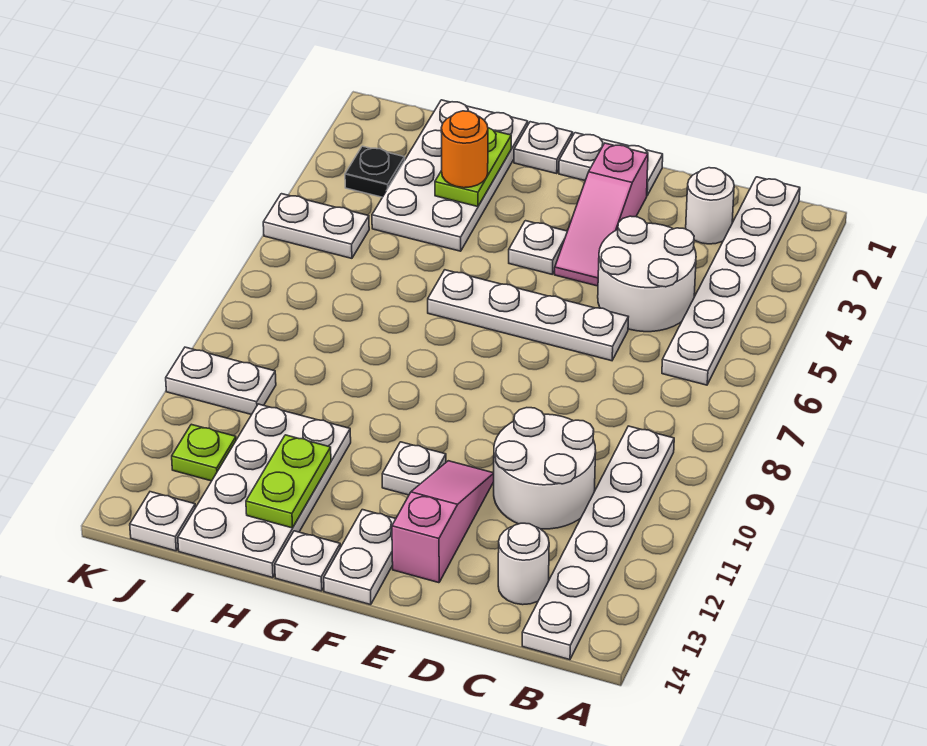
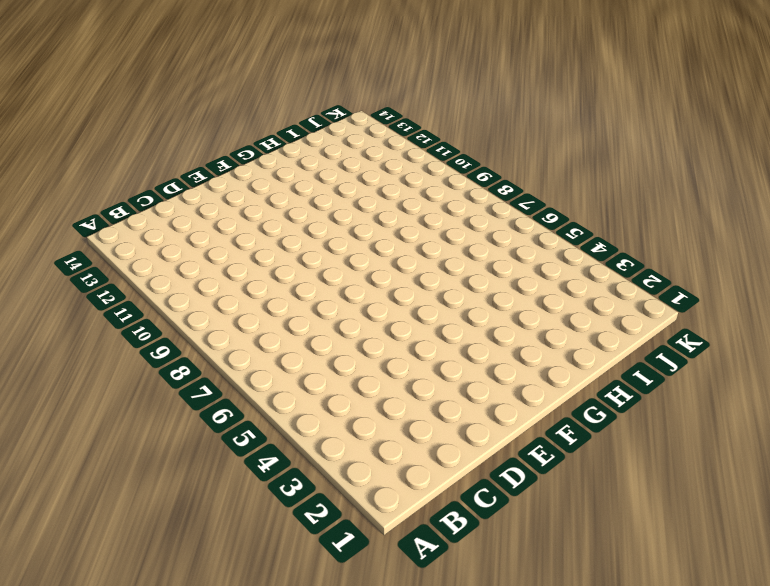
none -> white plate B1:B6 level 1
none -> white plate B9:B14 level 1
none -> white round brick C2 level 1

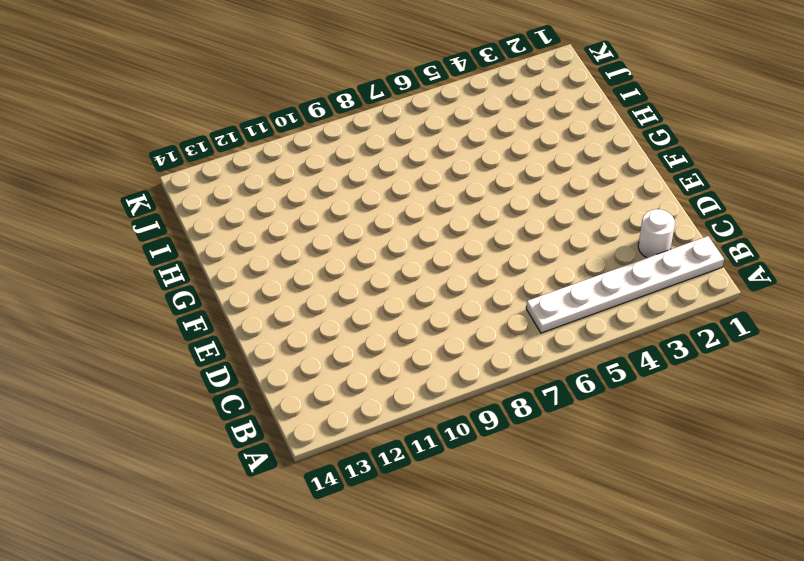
none -> white plate B9:B14 level 1
none -> white round brick C4:D5 level 1
none -> white round brick C10:D11 level 1

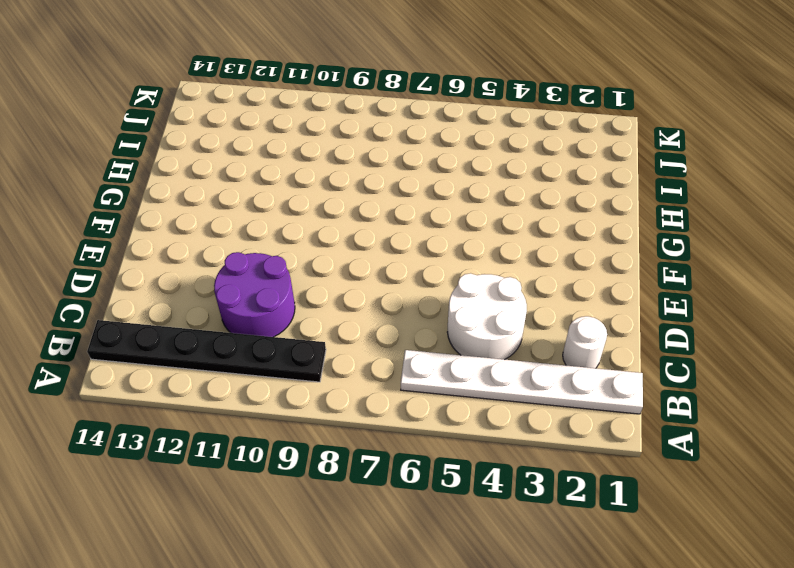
black plate B9:B14 level 1 -> white plate B9:B14 level 1
purple round brick C10:D11 level 1 -> white round brick C10:D11 level 1
none -> white round brick C13 level 1
none -> white plate D6:G6 level 1
none -> white plate E1:F1 level 1

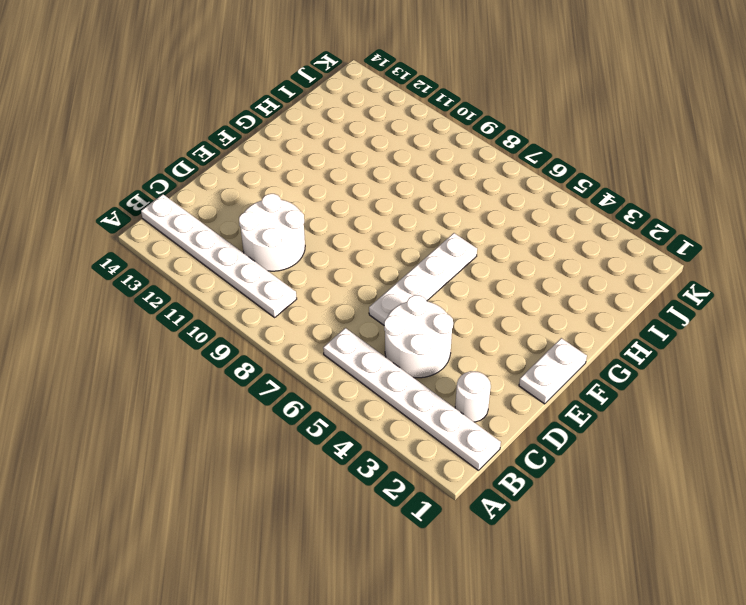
none -> white round brick C13 level 1
none -> pink slope E2:E4 level 1 top 2
none -> pink slope E11:E13 level 1 top 13

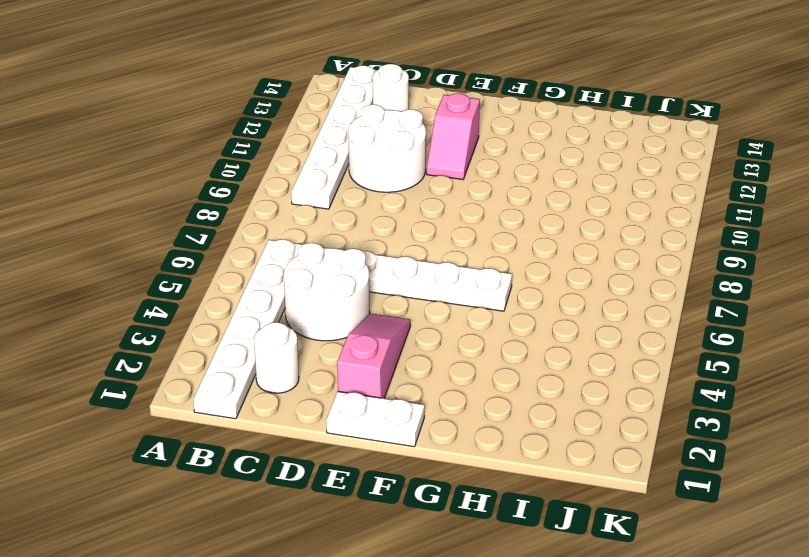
pink slope E11:E12 level 1 top 12 -> pink slope E11:E13 level 1 top 13
none -> white plate F4 level 1
none -> white plate F11 level 1
none -> white plate F13:F14 level 1

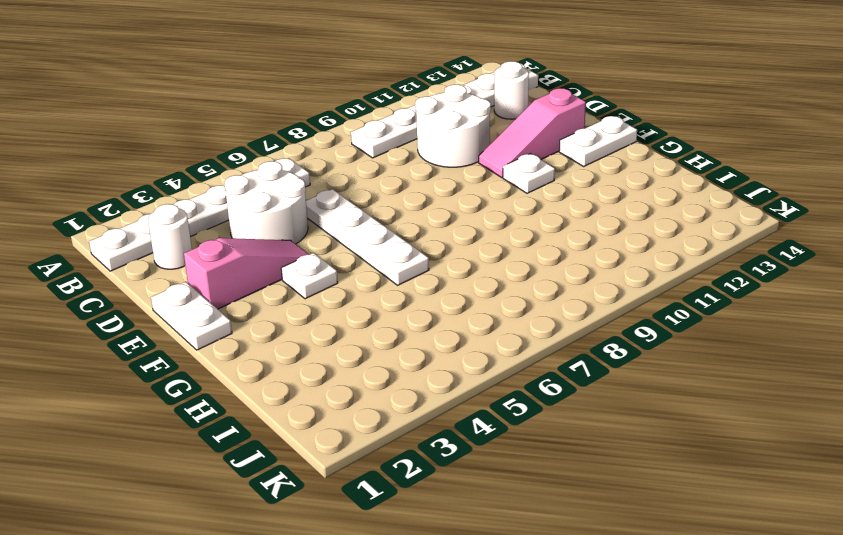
none -> white plate G1 level 1
none -> white plate G14 level 1
none -> white plate H1:I4 level 1

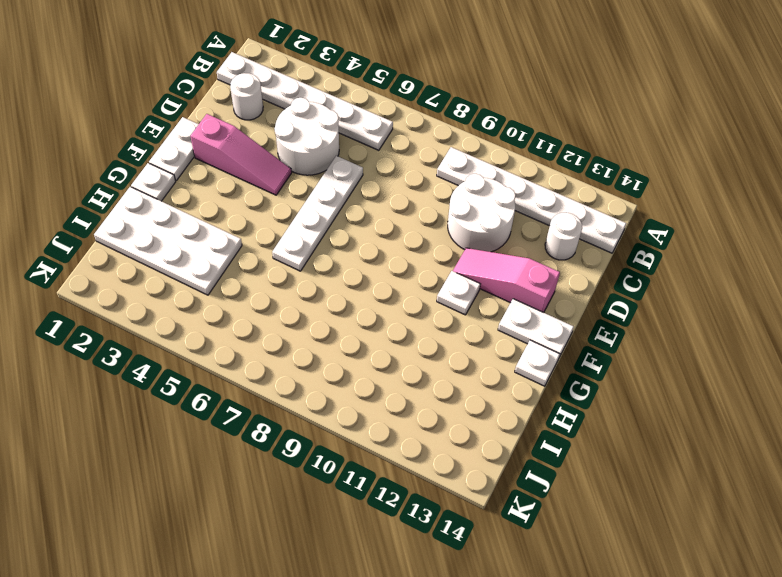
none -> white plate F4 level 1
none -> white plate H11:I14 level 1
none -> black plate J3 level 1

